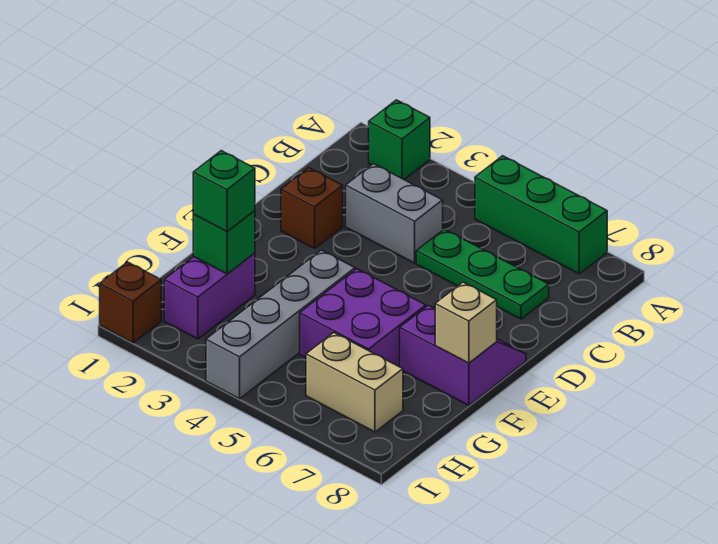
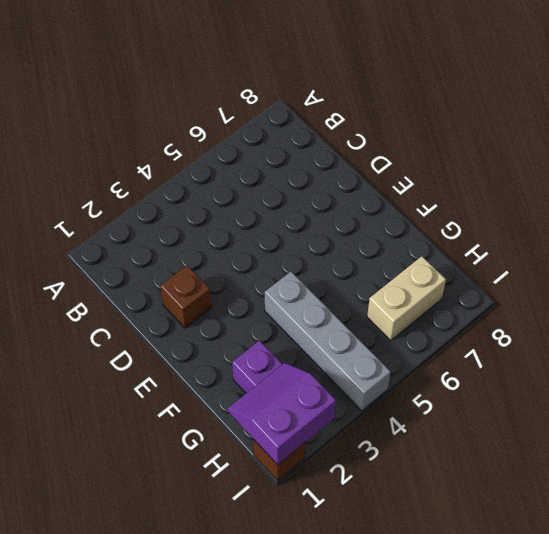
purple slope H1:I2 level 2 top I -> purple slope E7:F8 level 1 top F
none -> green brick A2 level 1
none -> green brick A5:A7 level 1
none -> grey brick C3:C4 level 1

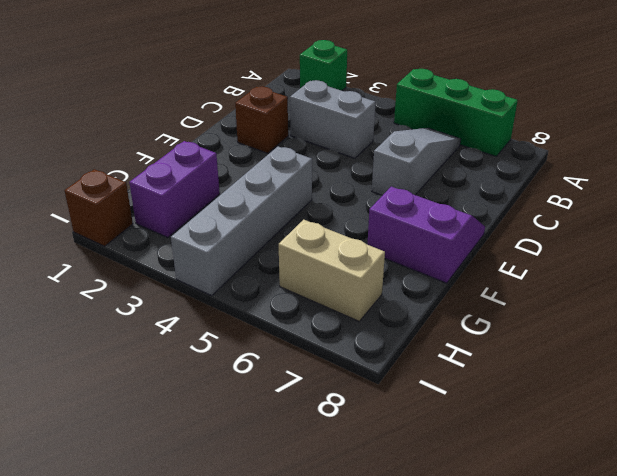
grey slope B6:D6 level 1 top D -> green plate C5:C7 level 1
none -> purple brick F5:G6 level 1
none -> tan brick F8 level 2
none -> green brick G2 level 2

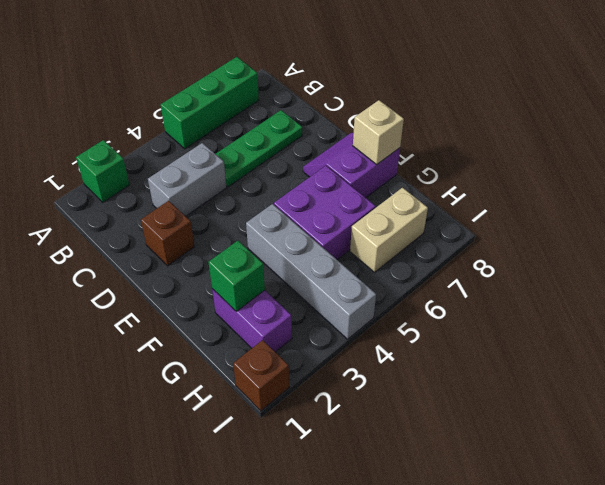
none -> green brick G2 level 3

